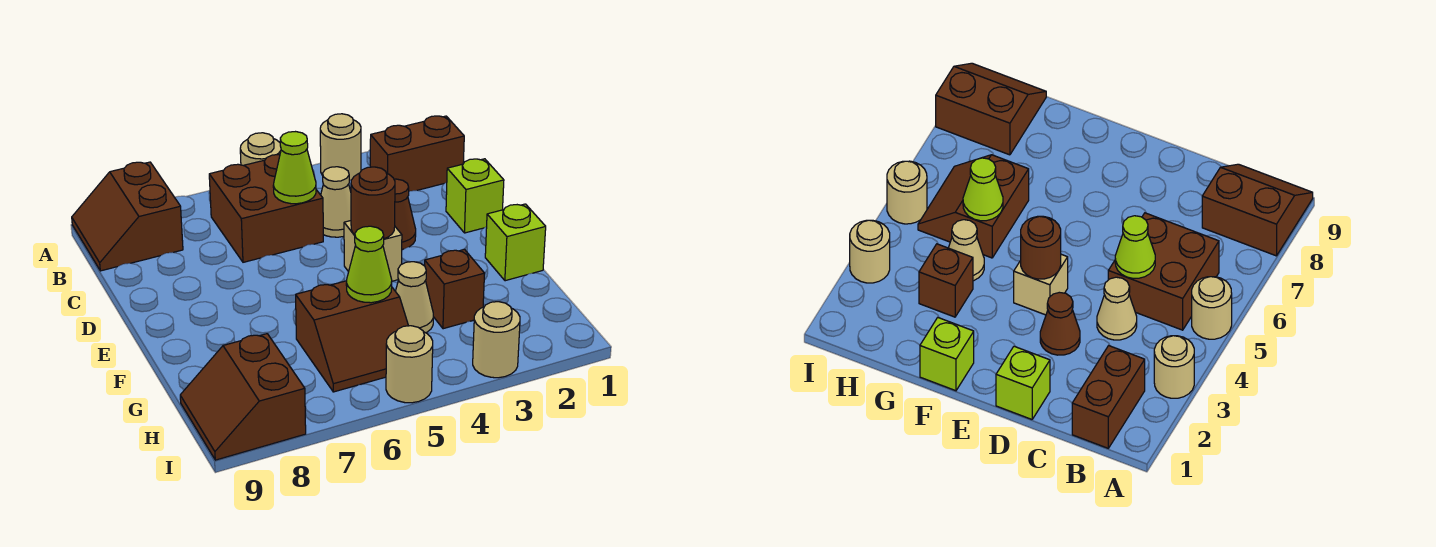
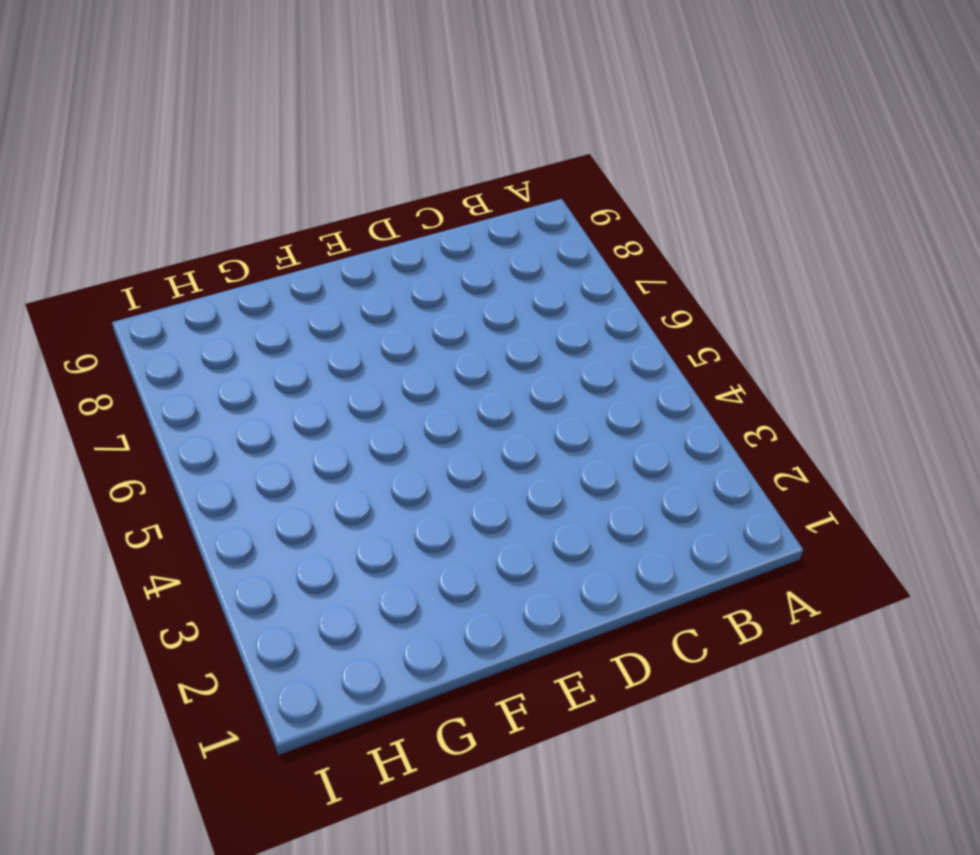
none -> tan round brick A3 level 1
none -> tan round brick A5 level 1
none -> brown slope A8:B9 level 1 top 8

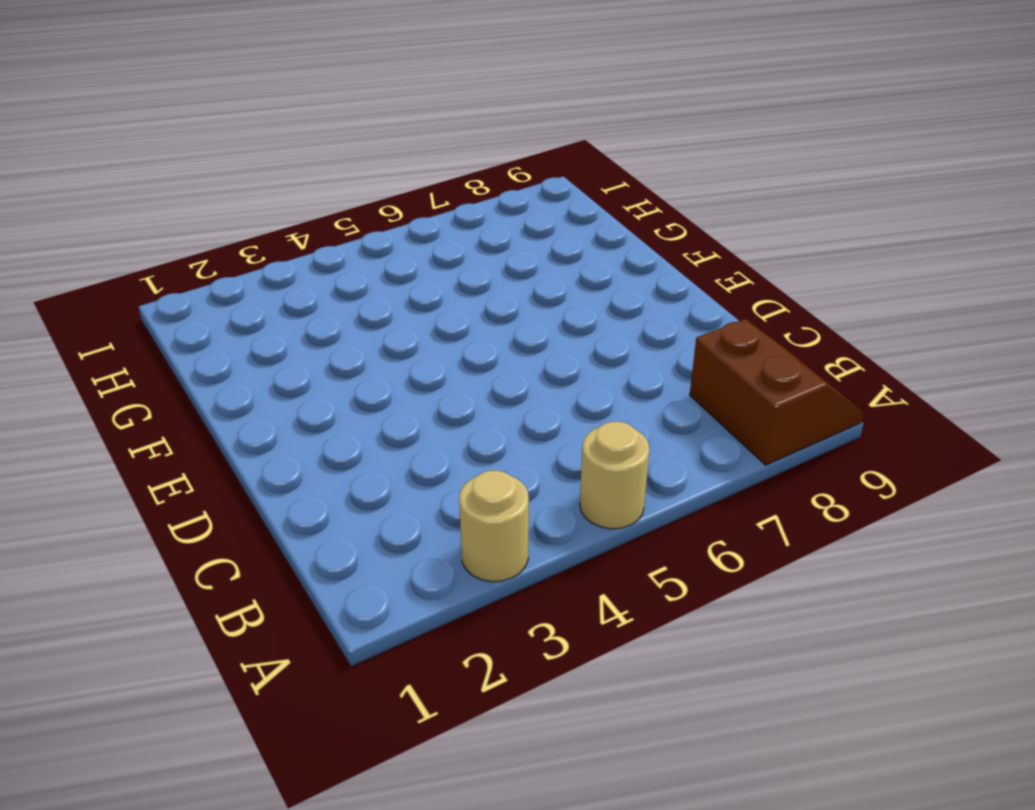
none -> brown brick B1:B2 level 1
none -> brown brick B5:C6 level 1
none -> tan cone C4 level 1

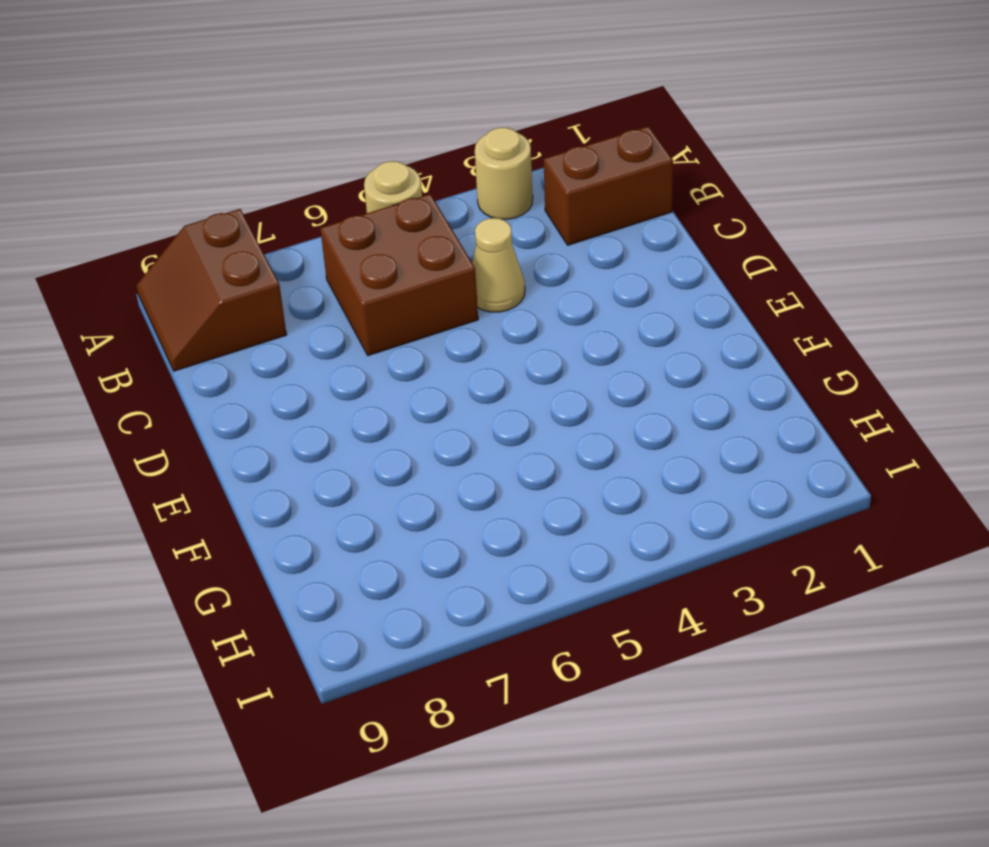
none -> lime brick D1 level 1
none -> brown cone D3 level 1
none -> tan brick E4 level 1

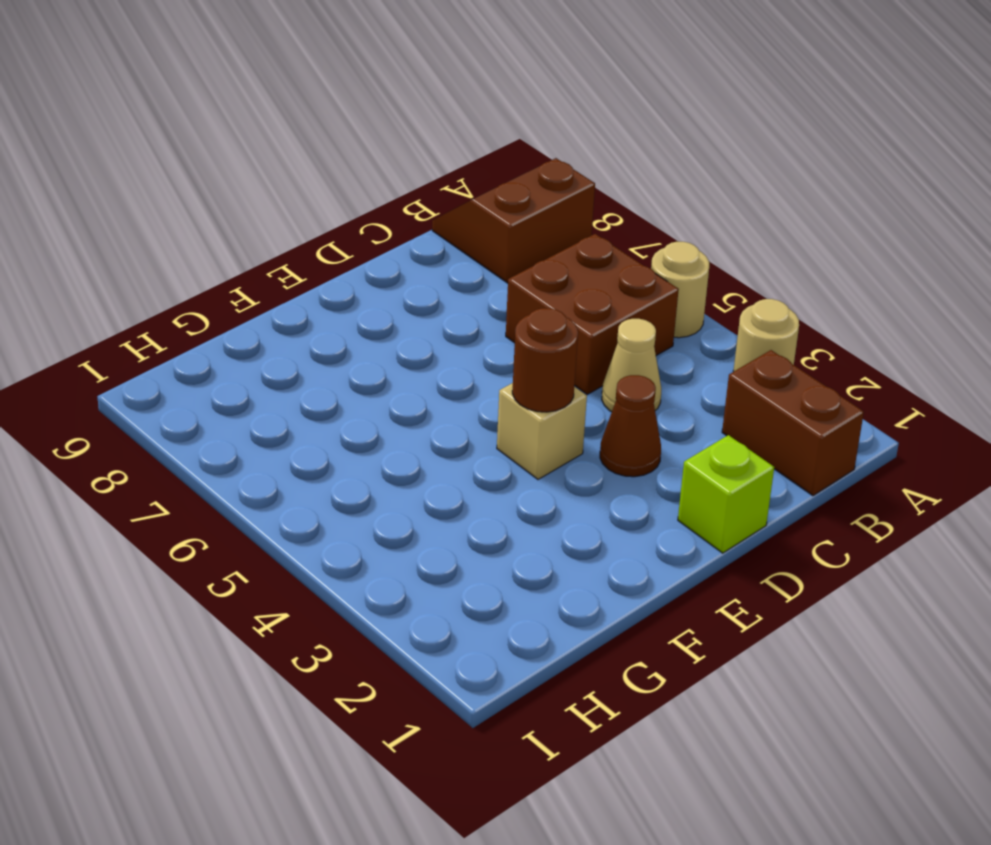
none -> lime brick F1 level 1
none -> brown brick G3 level 1
none -> tan cone G4 level 1

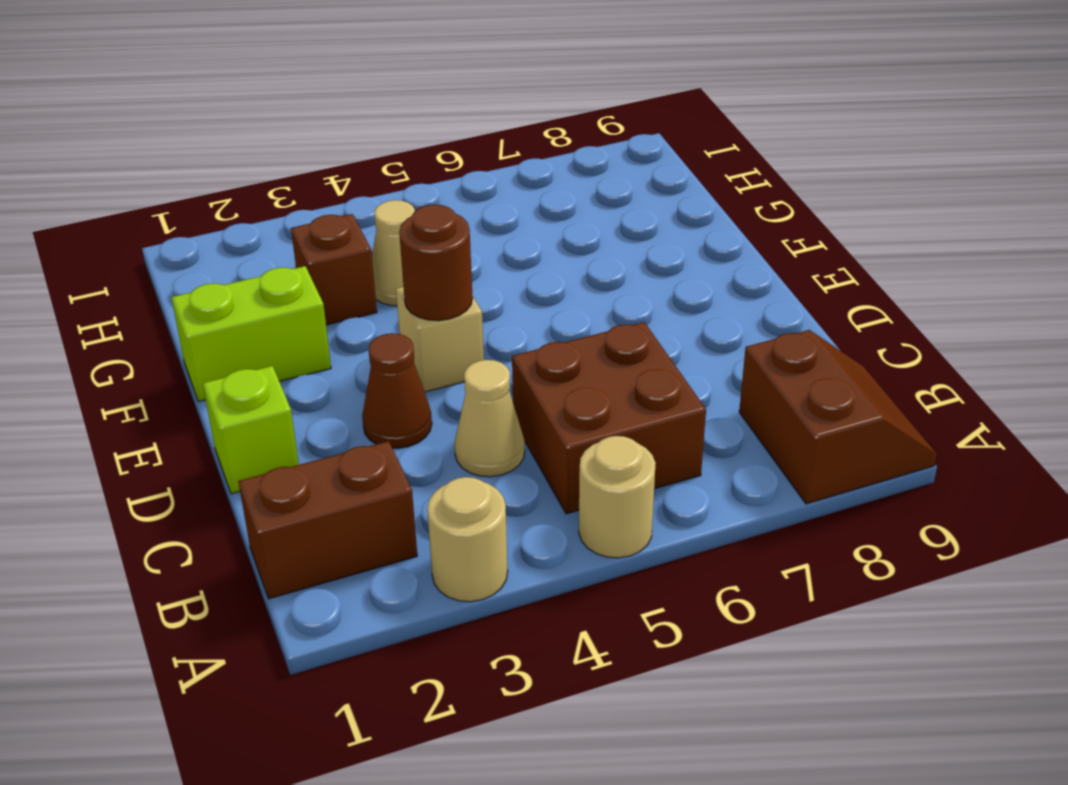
lime brick F1:F2 level 1 -> lime brick F1 level 1
none -> brown slope G5:H6 level 1 top G
none -> brown slope H8:I9 level 1 top 8
none -> tan round brick I3 level 1

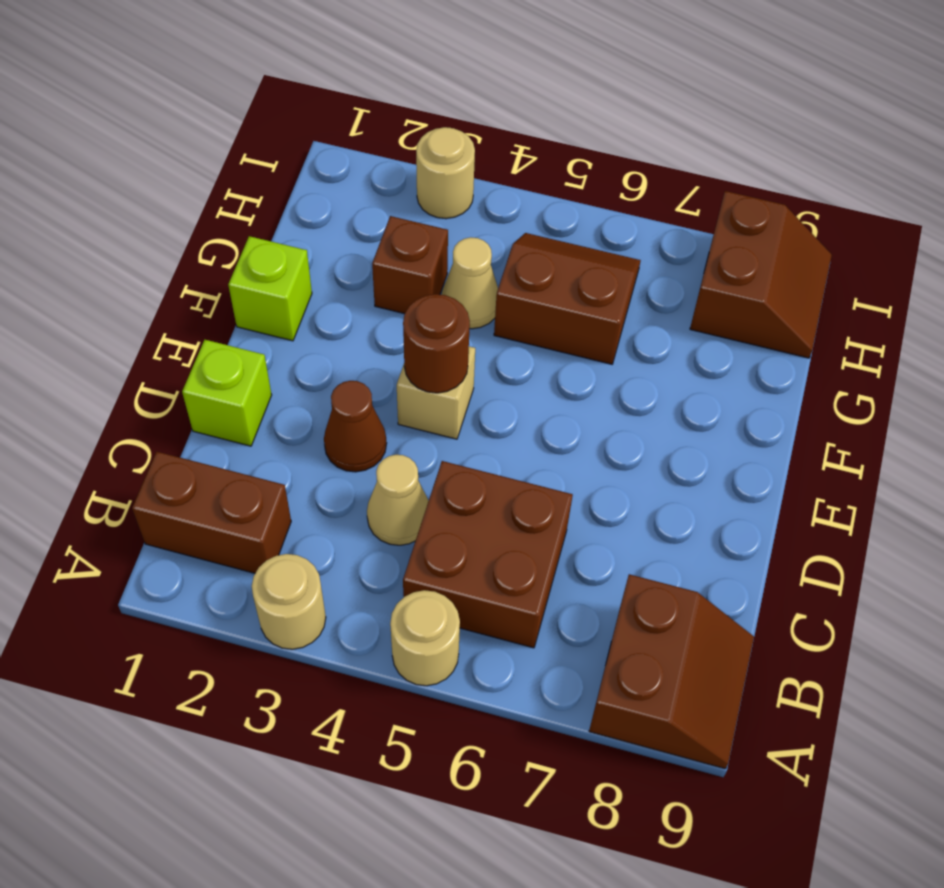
none -> tan round brick I5 level 1
none -> lime cone C5 level 2
none -> lime cone G5 level 2

